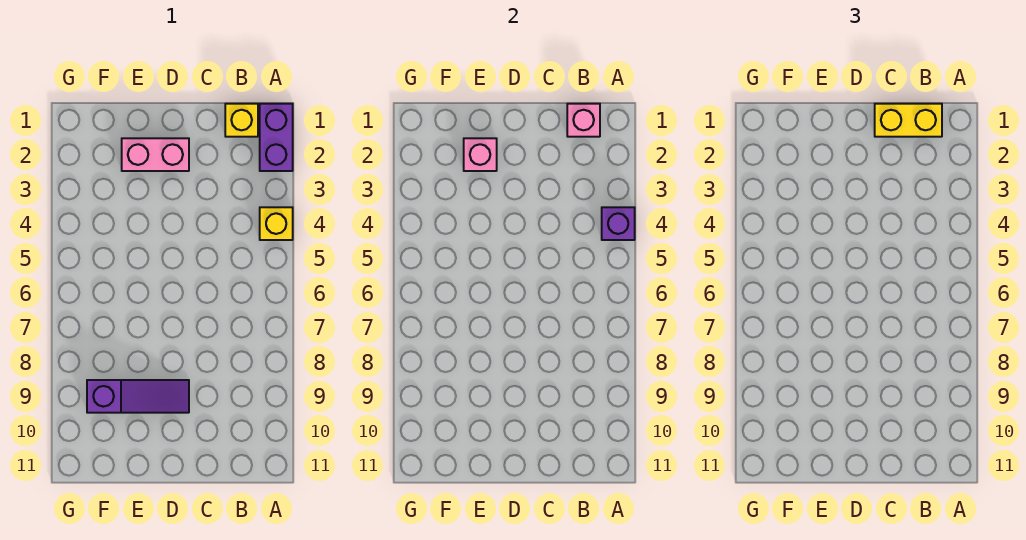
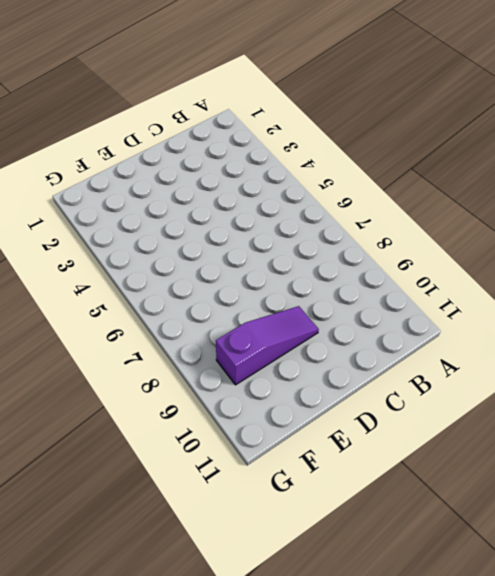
none -> purple brick A1:A2 level 1
none -> yellow brick A4 level 1

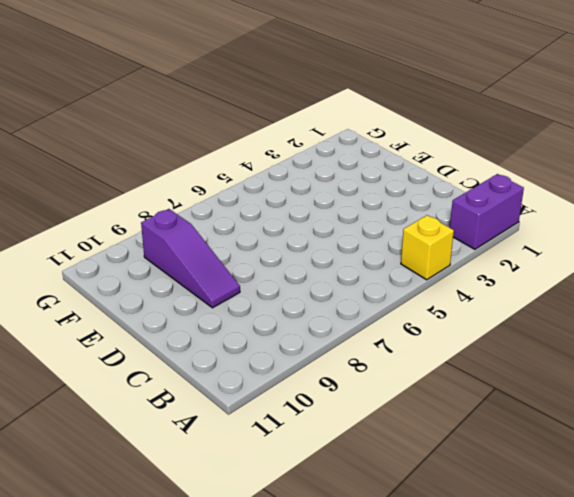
none -> yellow brick B1 level 1
none -> pink brick D2:E2 level 1

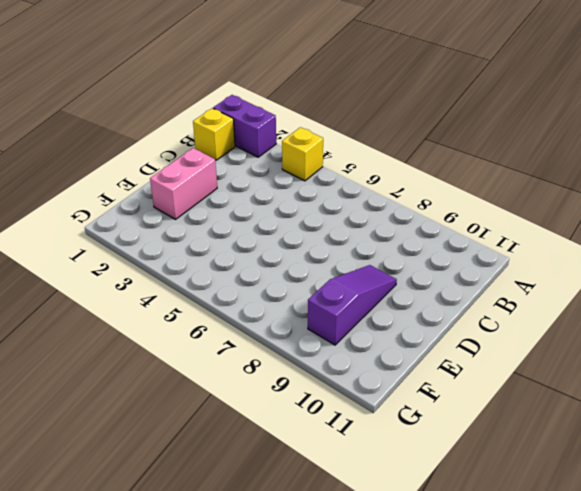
none -> purple brick A4 level 2
none -> pink brick B1 level 2

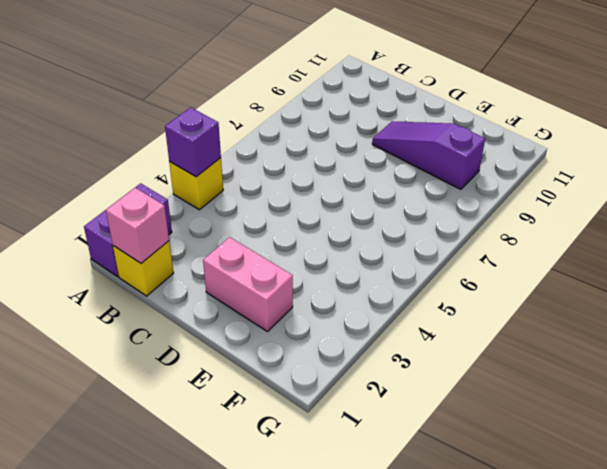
none -> pink brick E2 level 2
none -> yellow brick B1:C1 level 3

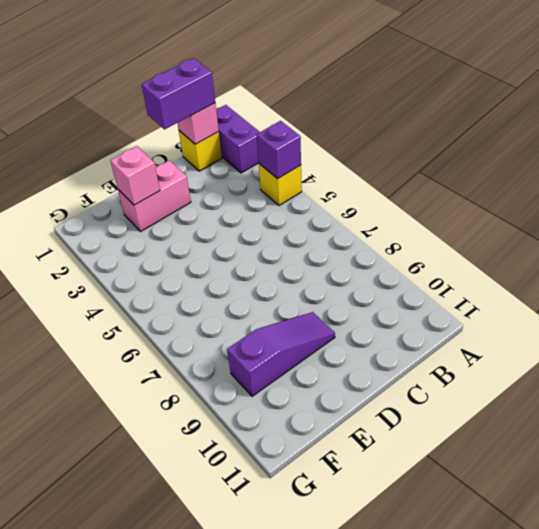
purple brick B1:C1 level 3 -> yellow brick B1:C1 level 3

